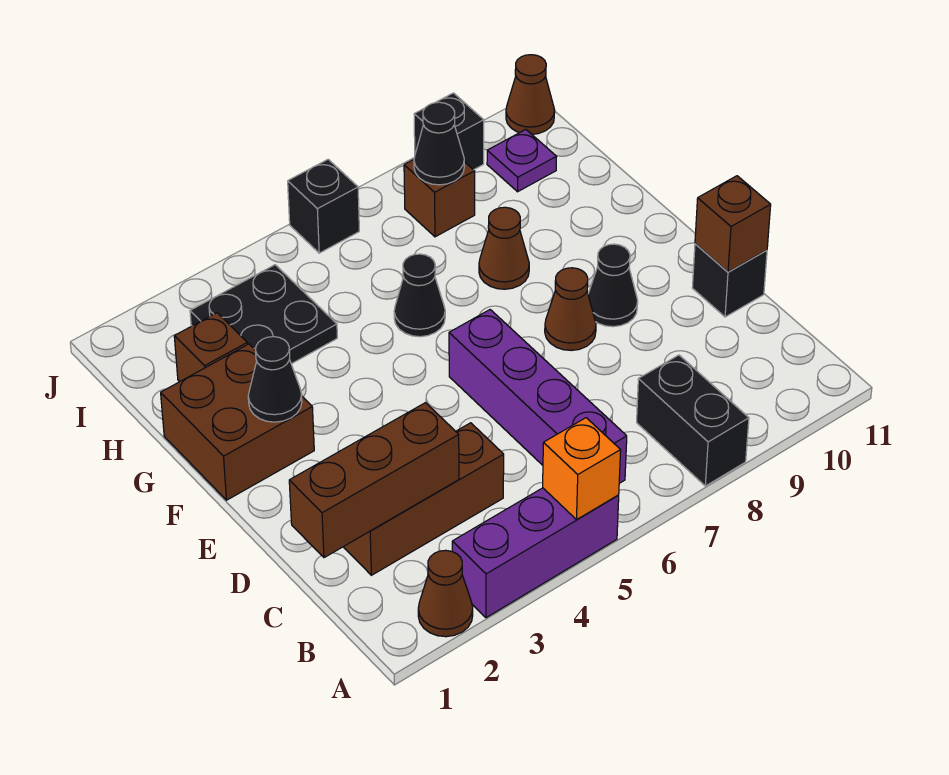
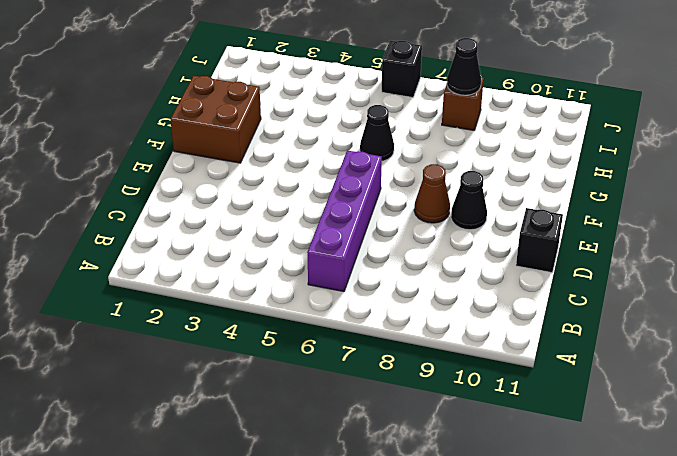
none -> brown cone A2 level 1
none -> purple brick A3:A5 level 1
none -> black brick A8:B8 level 1

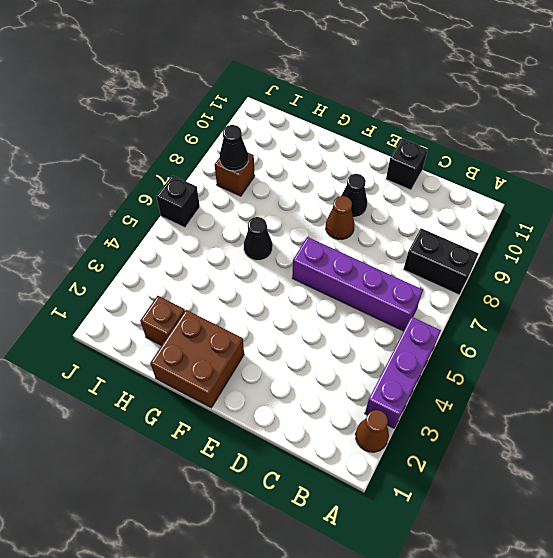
none -> brown brick C2:C4 level 1
none -> brown cone G8 level 1
none -> black plate H3:I4 level 1

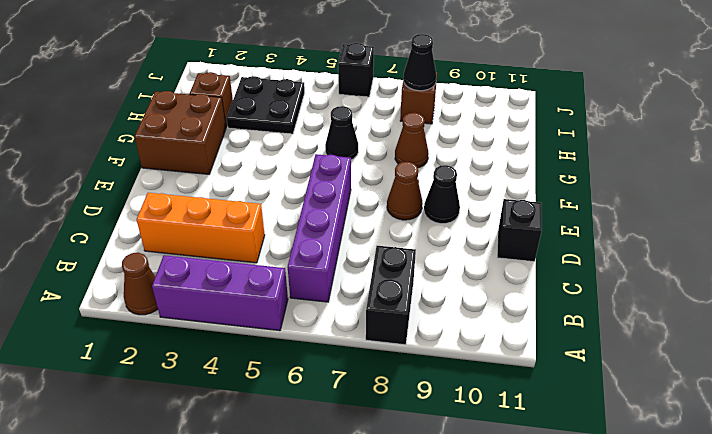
orange brick C2:C4 level 1 -> brown brick C2:C4 level 1
none -> purple plate I10 level 1
none -> black brick J9 level 1
none -> brown cone J11 level 1

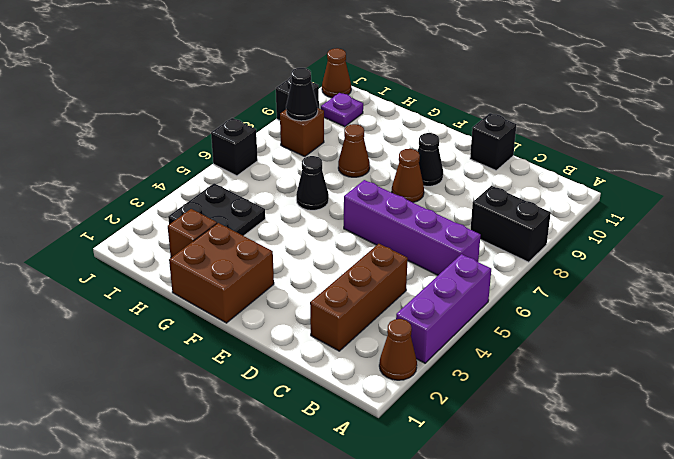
none -> orange brick A5 level 2
none -> brown brick C1:C3 level 2
none -> brown brick D11 level 2

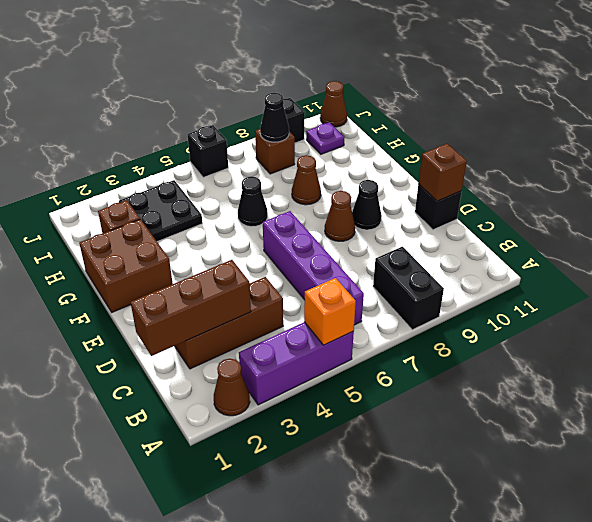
none -> black cone F2 level 2

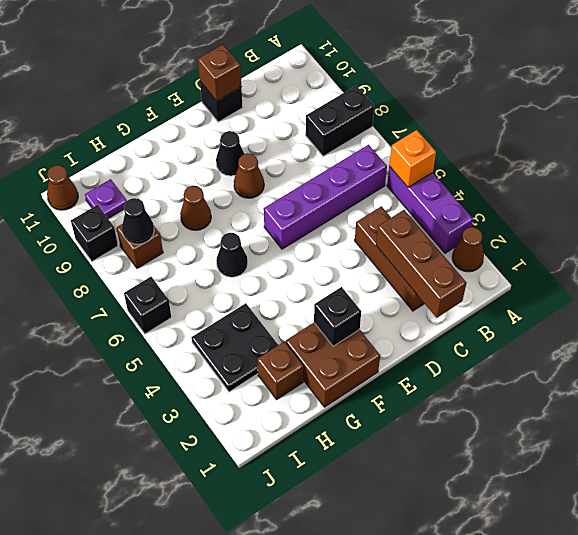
black brick F2 level 2 -> black cone F2 level 2

